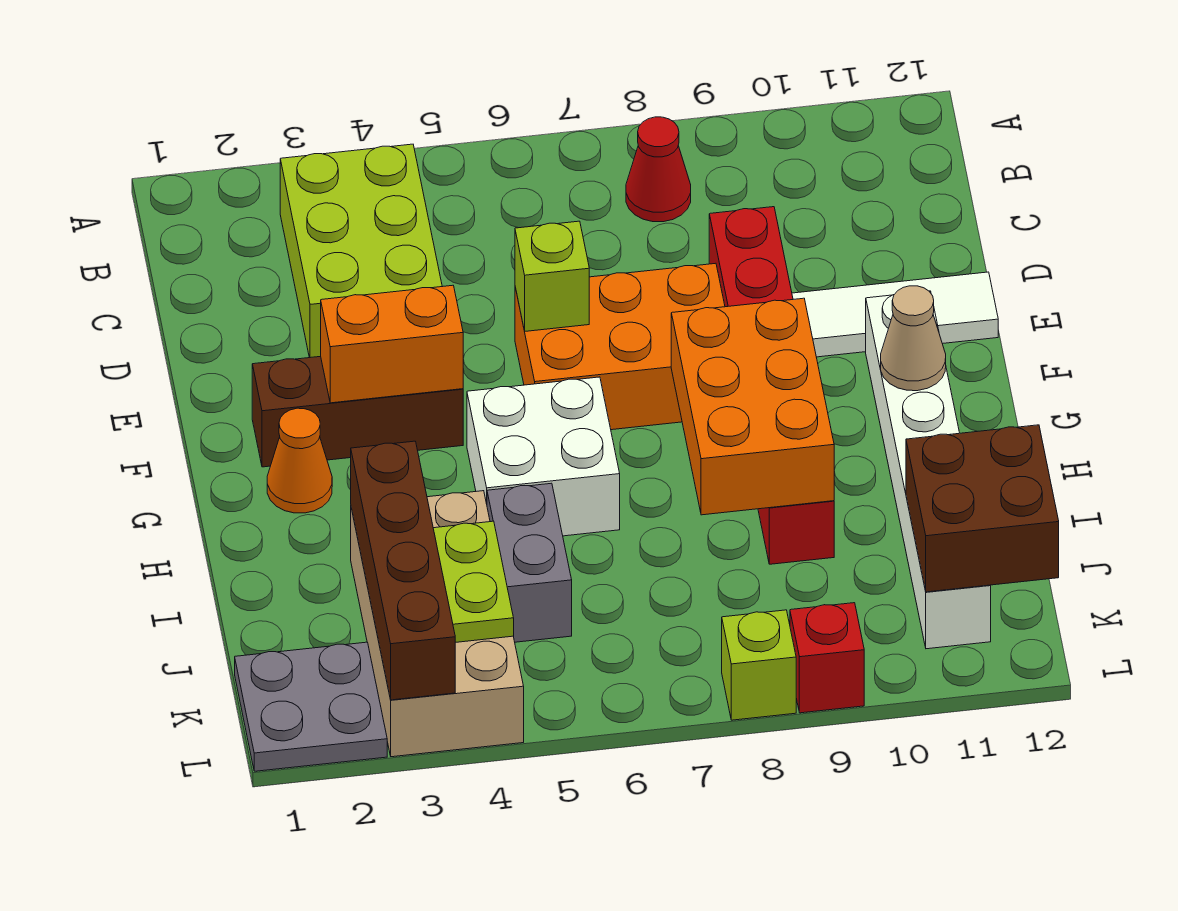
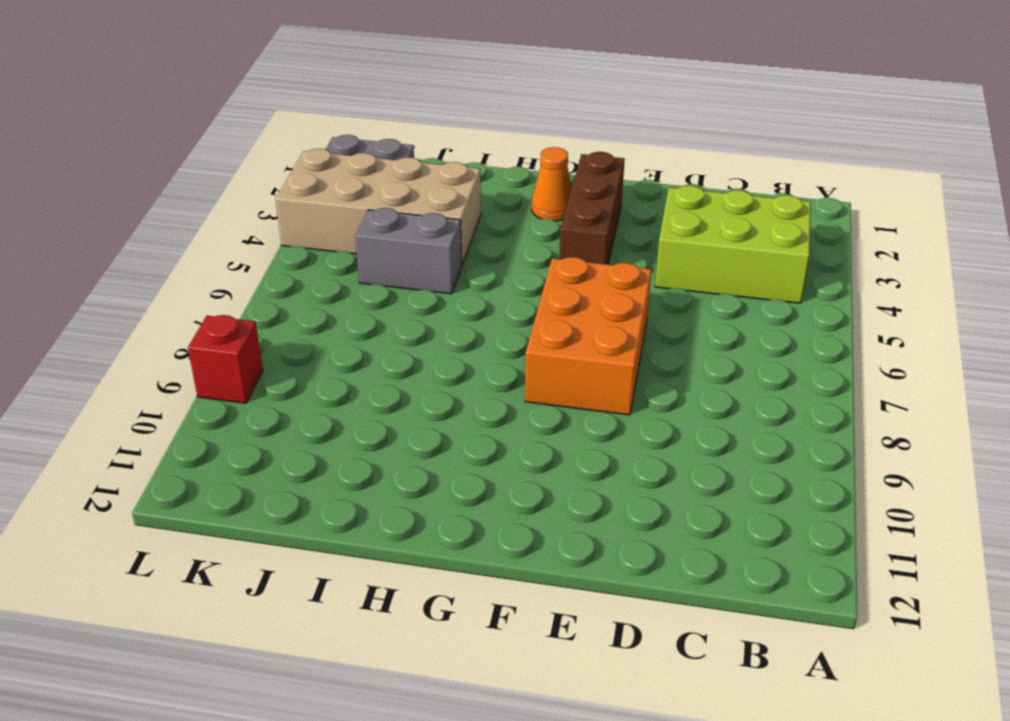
none -> red cone B8 level 1
none -> red brick D9:I9 level 1
none -> white tile E10:E12 level 1

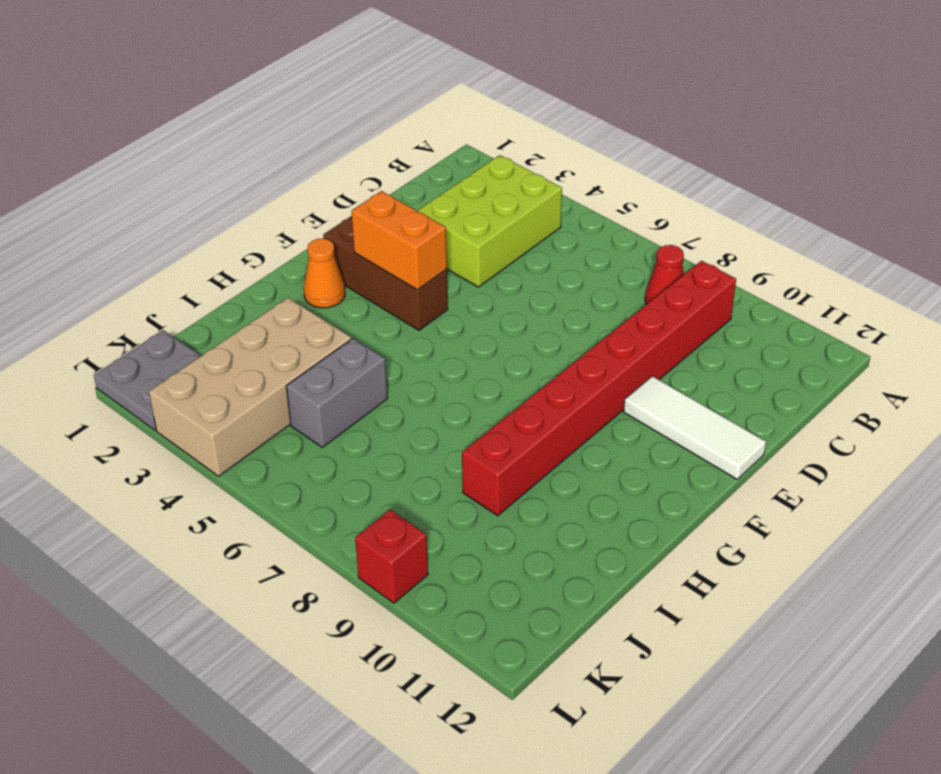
red brick B9:I9 level 1 -> red brick D9:I9 level 1
none -> orange brick E6:F8 level 1
none -> white brick F11:K11 level 1
none -> white brick G5:H6 level 1

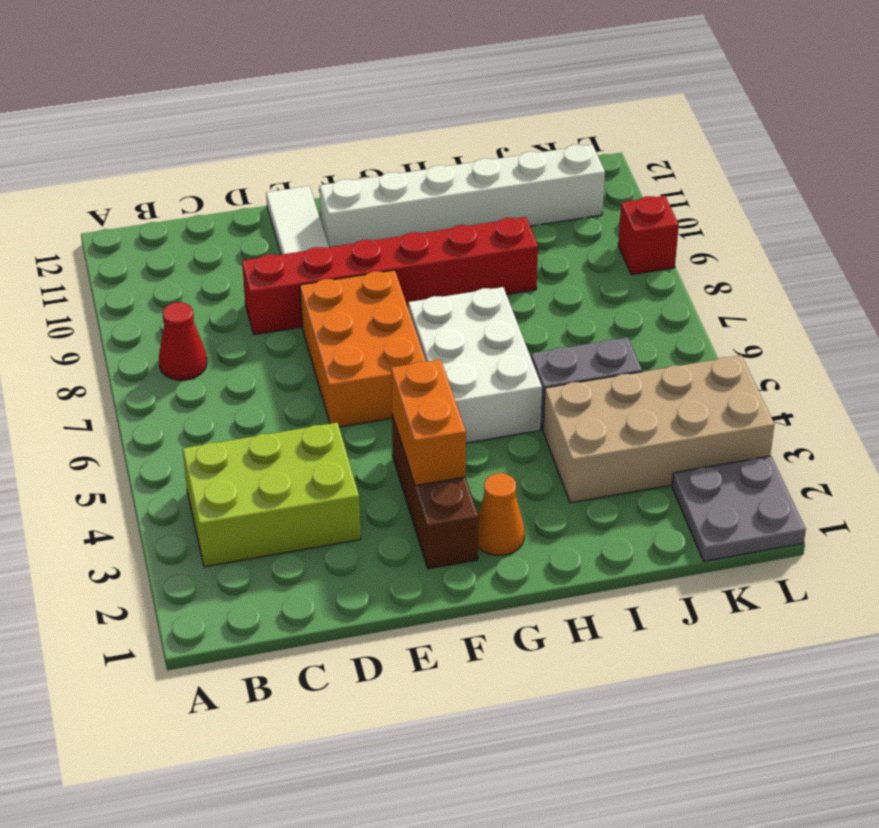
white brick G5:H7 level 1 -> white brick G5:H6 level 1
none -> lime brick L8 level 1
none -> lime brick E6 level 2
none -> orange brick G8:I9 level 2

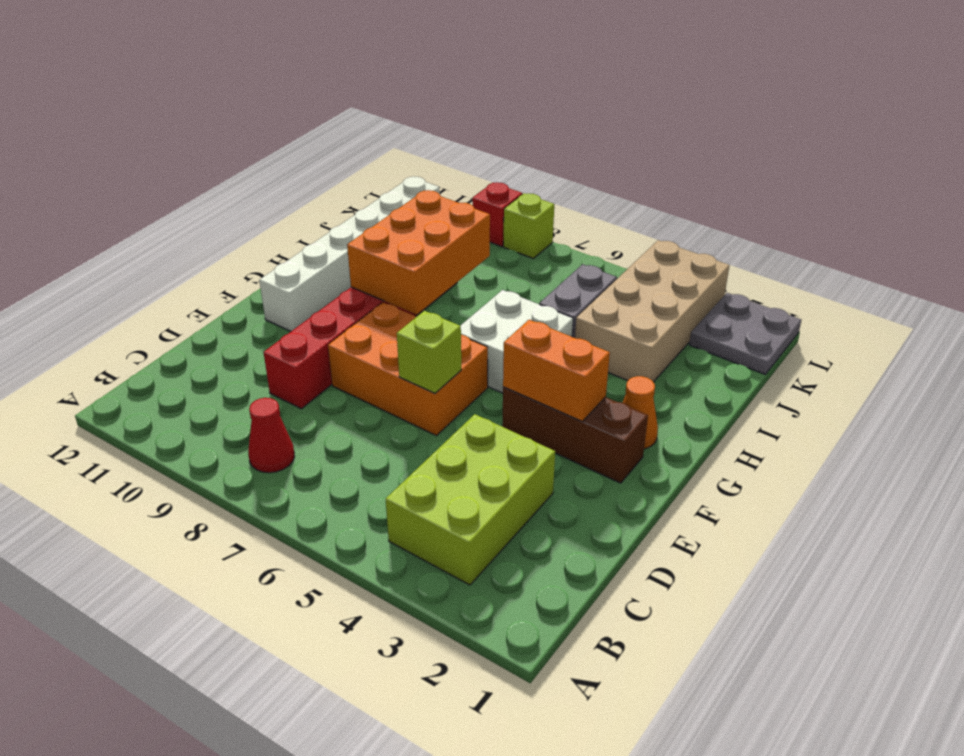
none -> white tile E10:E12 level 1
none -> tan cone G11 level 2
none -> brown brick I3:L3 level 2

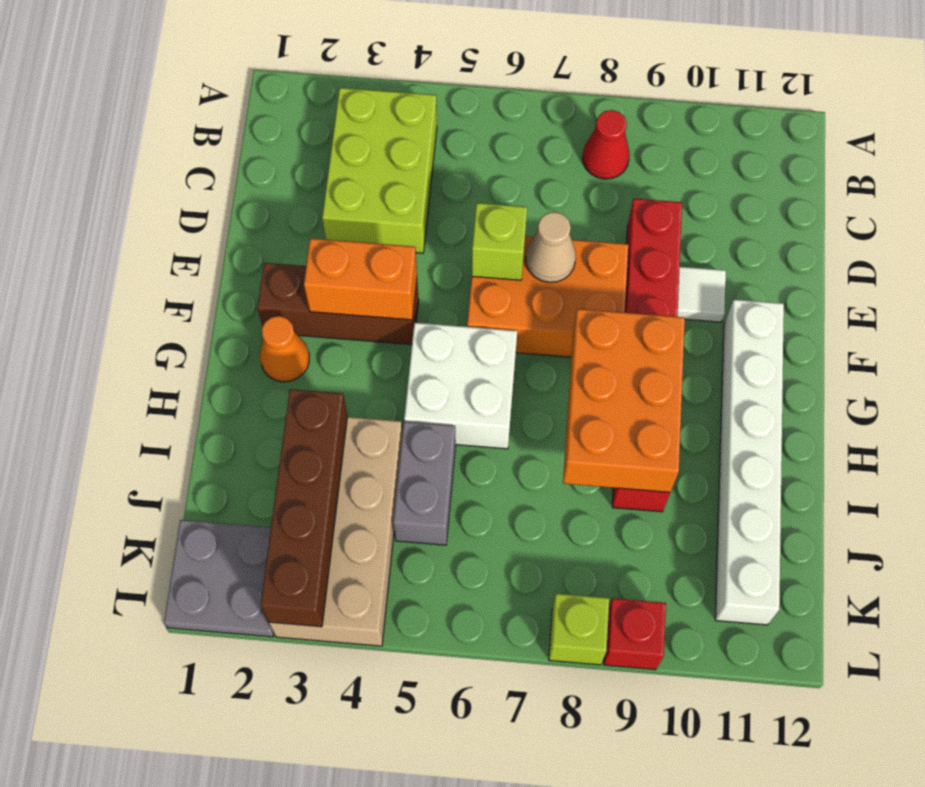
tan cone E7 level 2 -> tan cone G11 level 2
white tile E10 level 1 -> white tile E10:E12 level 1
none -> lime plate J4:K4 level 2
none -> brown brick J11:K12 level 2

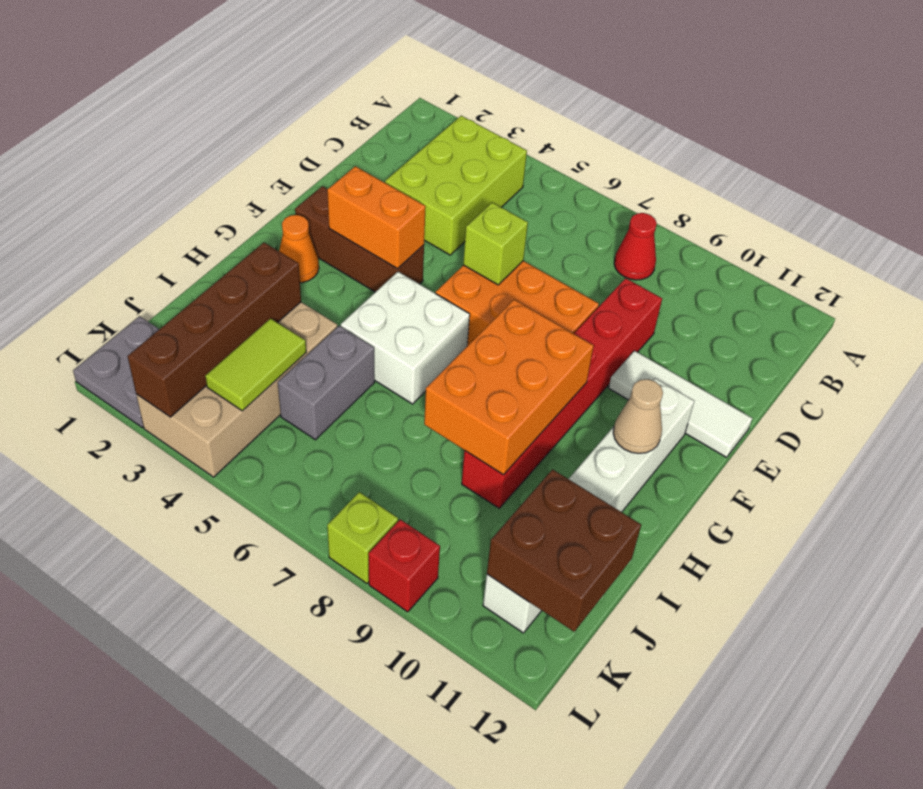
lime tile J4:K4 level 2 -> lime plate J4:K4 level 2

